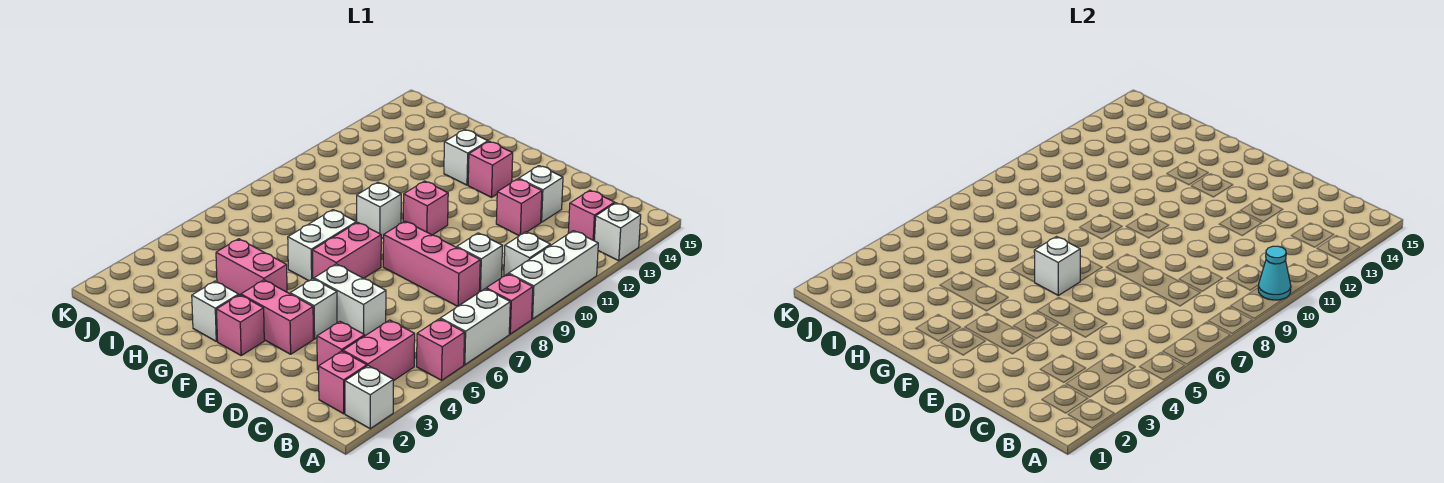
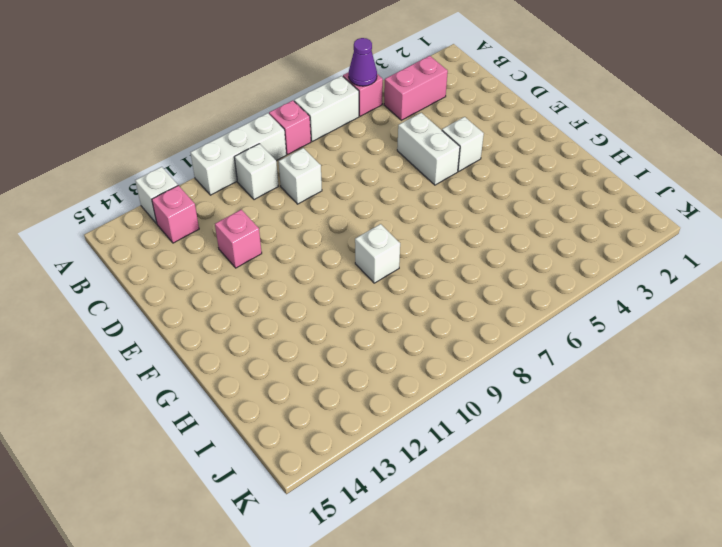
purple cone A5 level 2 -> none
none -> white brick A2 level 1
none -> pink brick B2 level 1
none -> pink brick C3 level 1

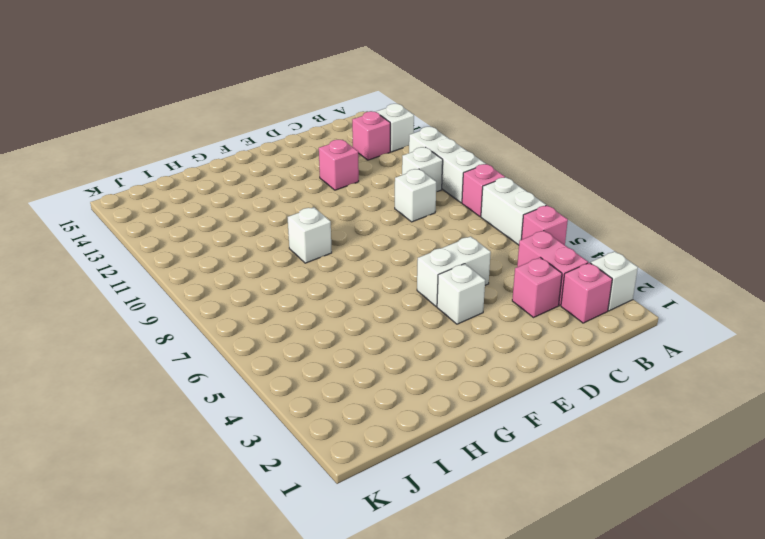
none -> pink brick C8:E8 level 1
none -> white brick D13 level 1
none -> pink brick E3:F3 level 1

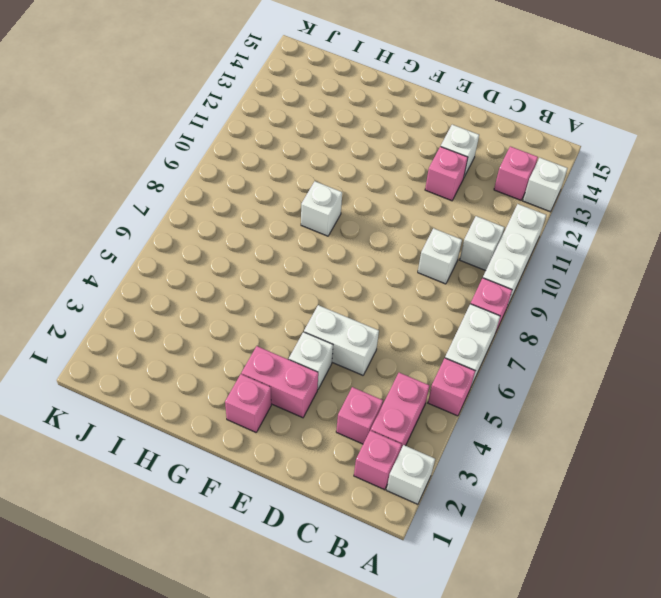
none -> pink brick C8:E8 level 1
none -> pink brick F6:F7 level 1
none -> pink brick F10 level 1

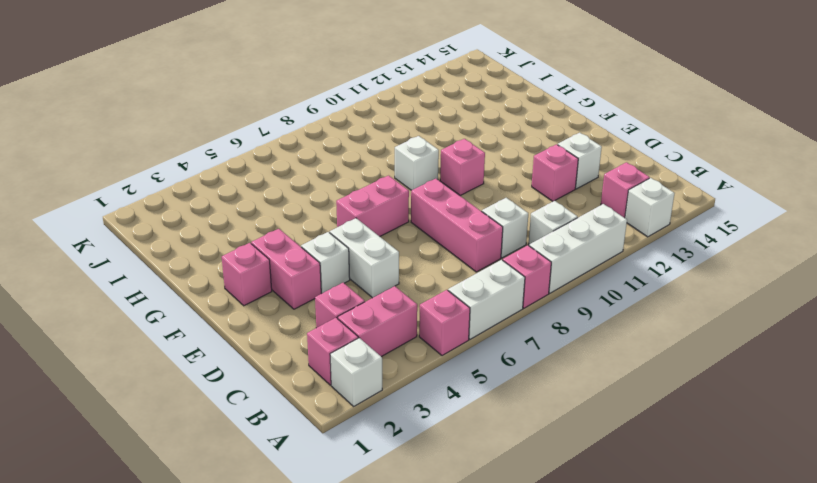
none -> pink brick F13 level 1
none -> white brick G2 level 1
none -> pink brick G4:H4 level 1

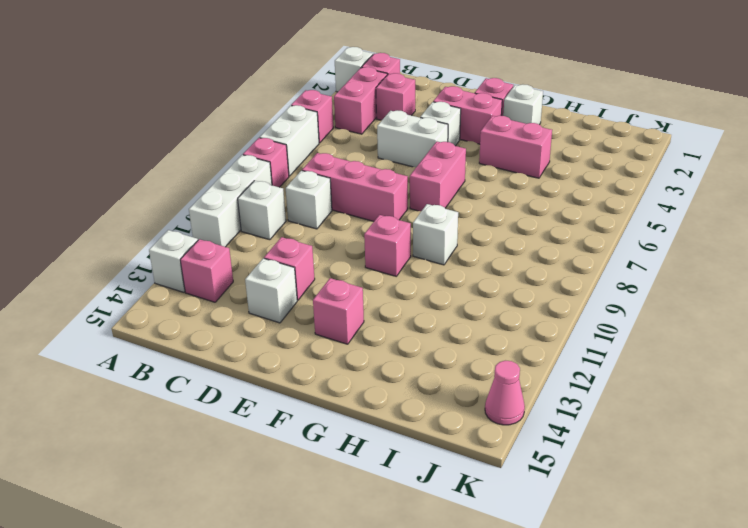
pink cone K14 level 1 -> none
none -> white brick G6:G7 level 1
none -> white brick G13 level 1
none -> cyan cone A10 level 2

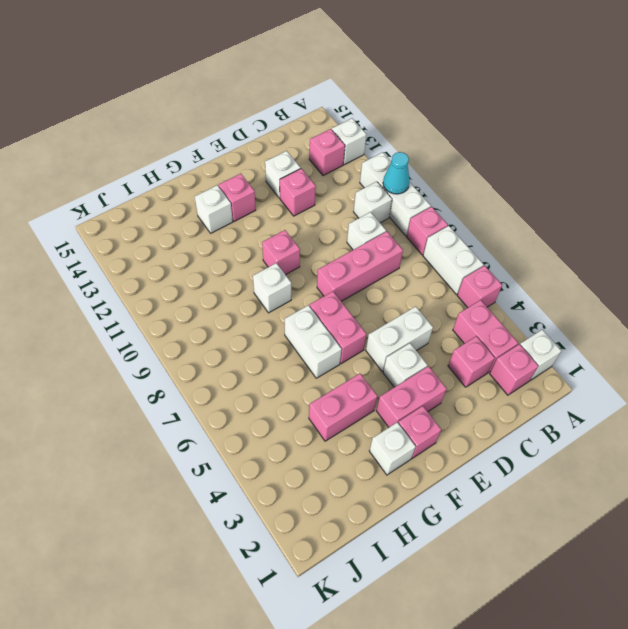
none -> white brick F6 level 2

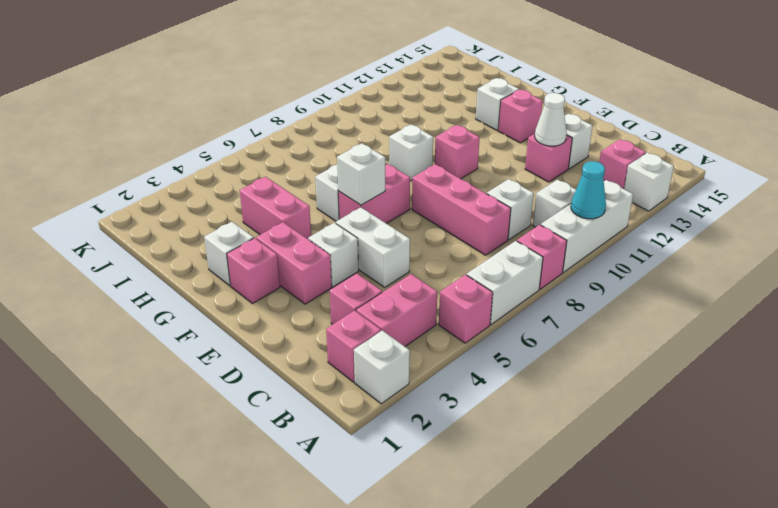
white cone D12 level 2 -> none

